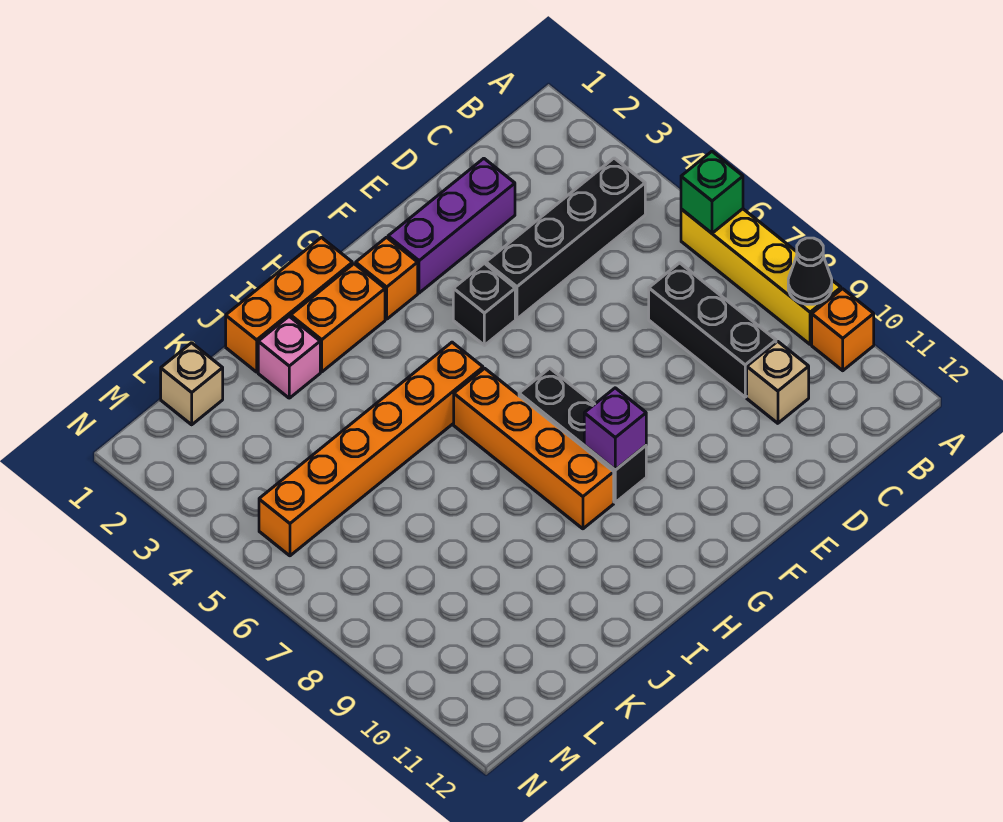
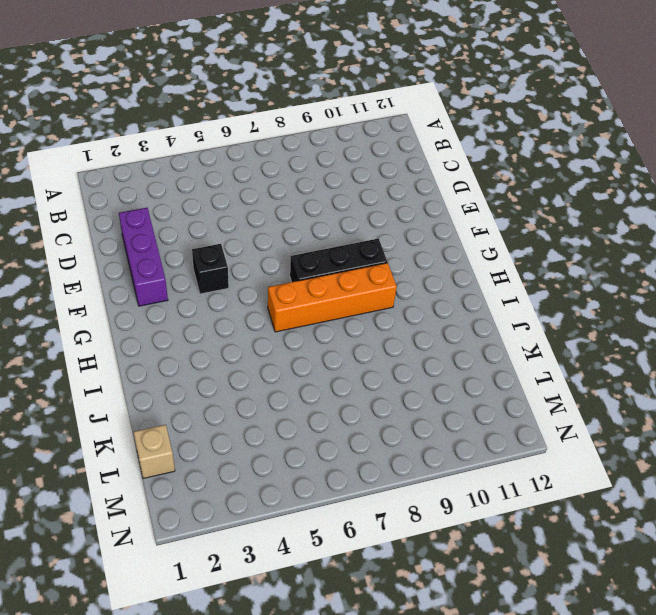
none -> yellow brick A6:A9 level 1
none -> orange brick A10 level 1
none -> black brick B4:E4 level 1

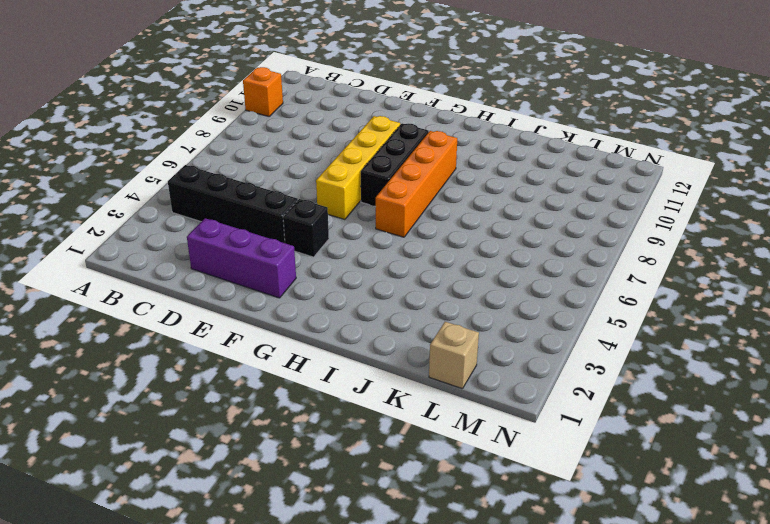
yellow brick F6:F9 level 1 -> yellow brick A6:A9 level 1
none -> black brick C7:C9 level 1
none -> tan brick C10 level 1
none -> orange brick G2 level 1

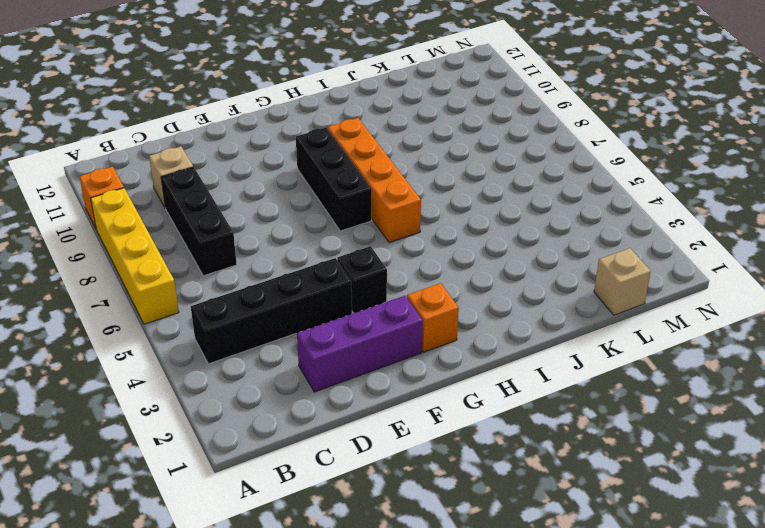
none -> orange brick H1:J1 level 1
none -> orange brick H2:I2 level 1
none -> orange brick H5:M5 level 1

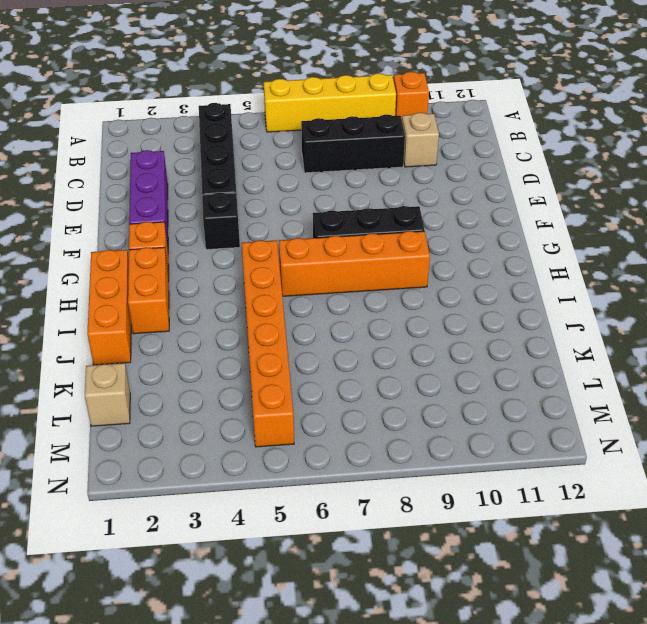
none -> pink brick J2 level 1
none -> green brick A6 level 2
none -> black cone A9 level 2

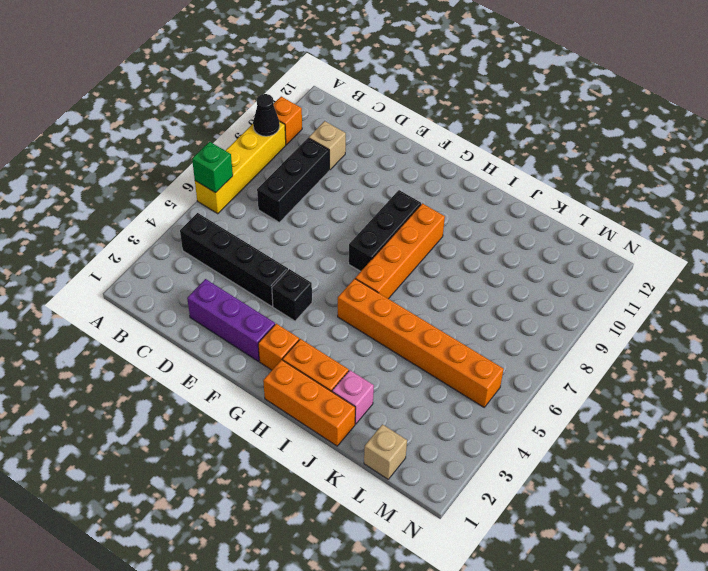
none -> purple brick G9 level 2

